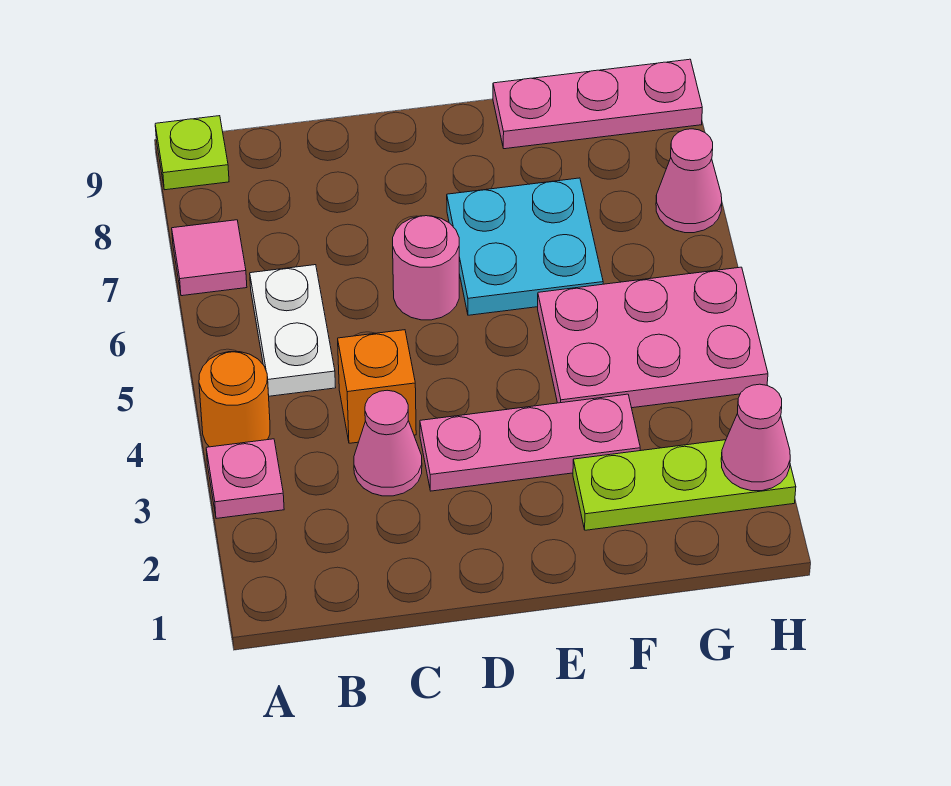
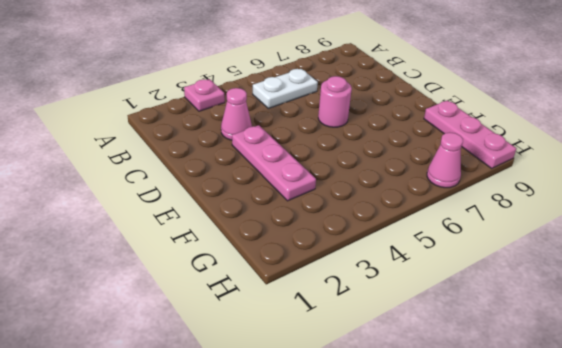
none -> orange round brick A4 level 1
none -> pink tile A7 level 1
none -> lime plate A9 level 1

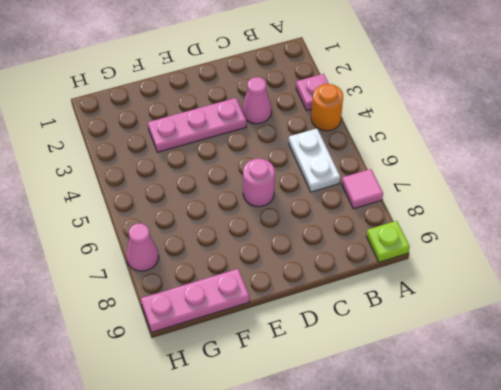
none -> orange brick C4 level 1
none -> cyan plate E6:F7 level 1
none -> lime plate F2:H2 level 1

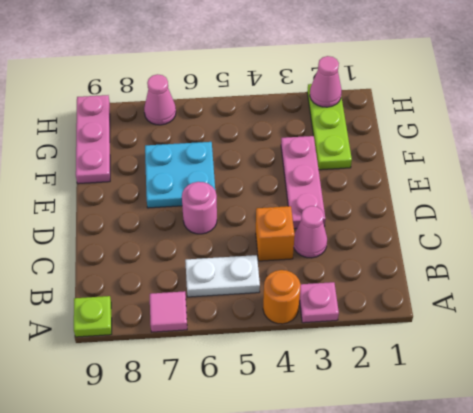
none -> pink plate F4:H5 level 1

